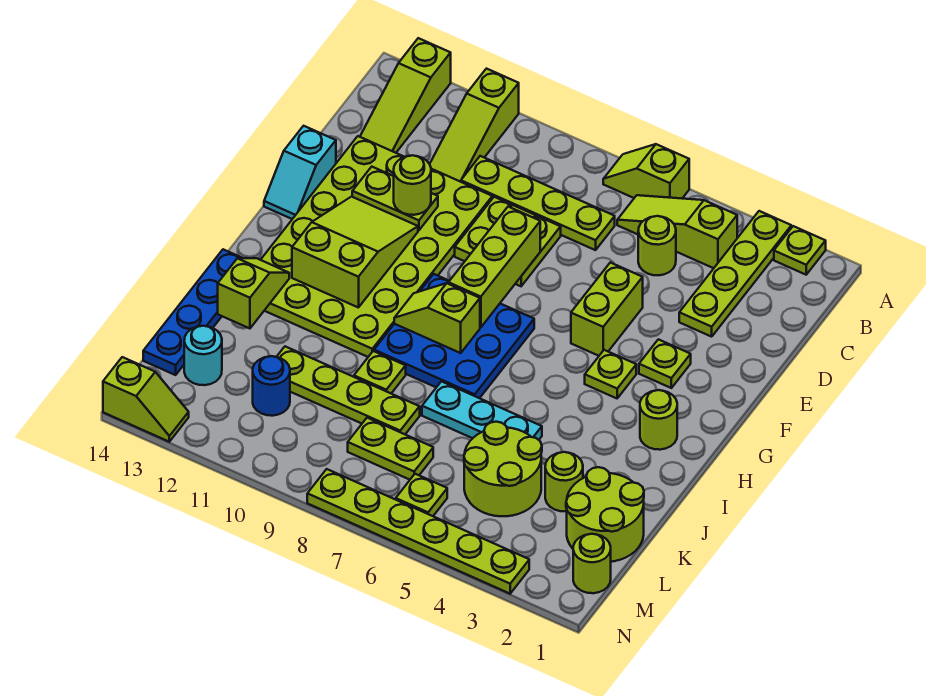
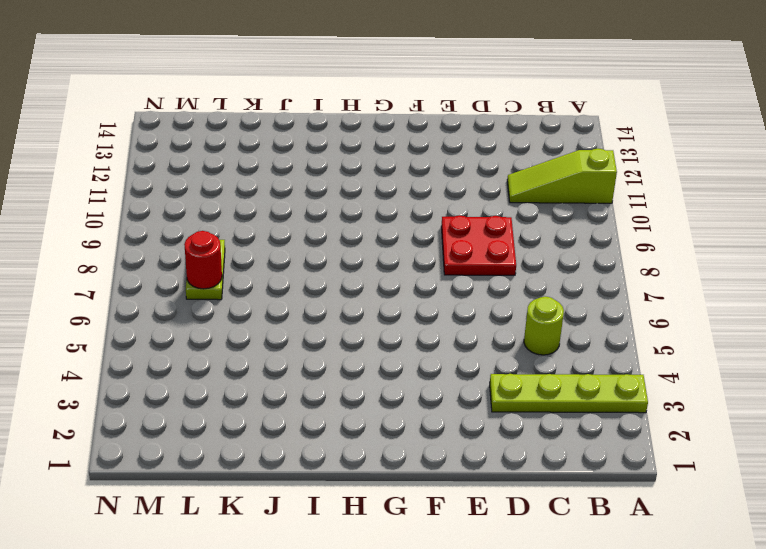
red plate D8:E9 level 1 -> lime plate D8:E9 level 1
red round brick L7 level 2 -> none
none -> lime plate A2 level 1
none -> lime slope A6:A7 level 1 top 6
none -> lime slope A13:C13 level 1 top A
none -> lime slope B4:B6 level 1 top 4

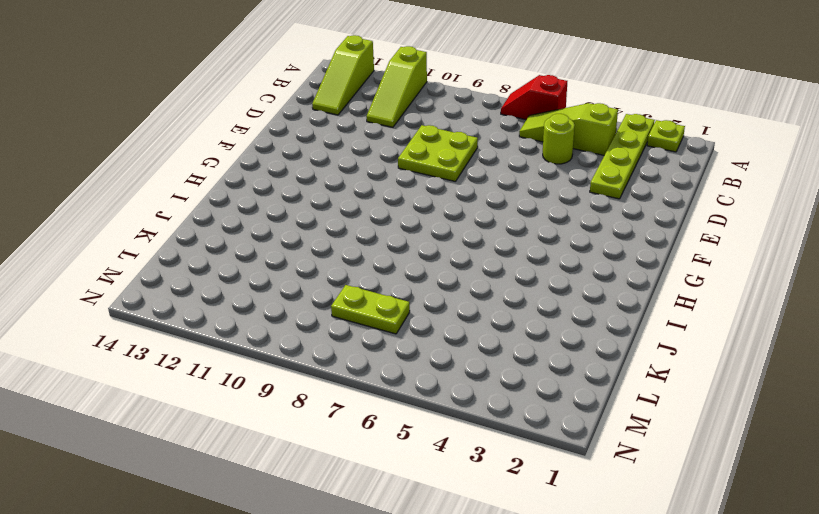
red slope A6:A7 level 1 top 6 -> lime slope A6:A7 level 1 top 6
none -> lime plate C7:C10 level 1
none -> lime plate D10:I13 level 1
none -> lime brick E5:F5 level 1
none -> cyan slope E14:F14 level 1 top E

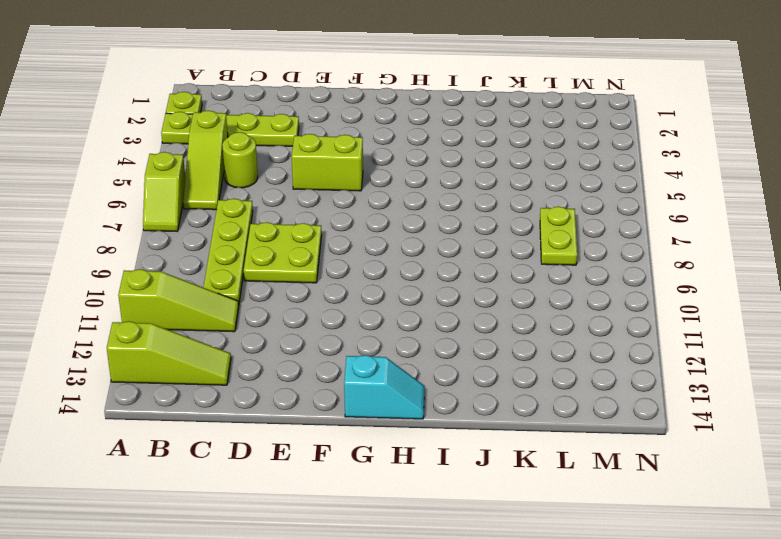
cyan slope G14:H14 level 1 top G -> cyan slope E14:F14 level 1 top E
none -> lime plate D10:I13 level 1
none -> lime plate F3 level 1
none -> lime plate G4 level 1
none -> blue plate G7:I9 level 1

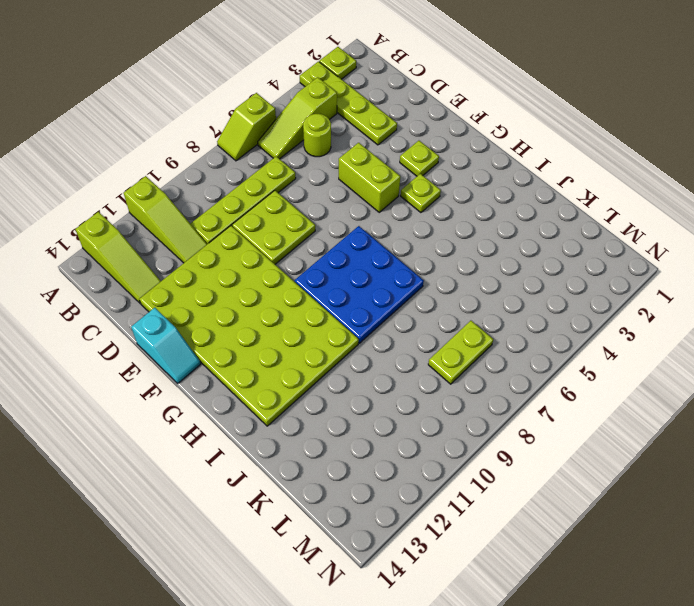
none -> lime round brick H2 level 1
none -> blue plate I14:L14 level 1
none -> cyan plate J5:J7 level 1
none -> lime plate J9 level 1

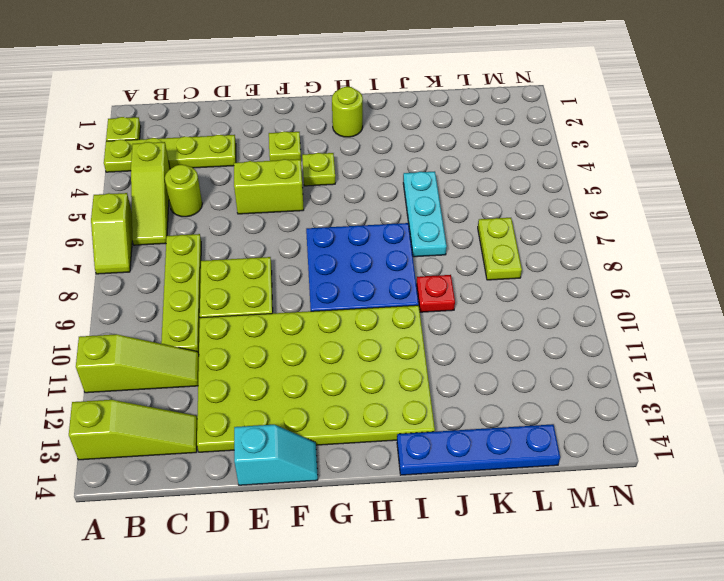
red plate J9 level 1 -> lime plate J9 level 1
none -> lime round brick K1:L2 level 1
none -> lime round brick K3 level 1
none -> lime round brick K4:L5 level 1
none -> lime plate K8:K11 level 1

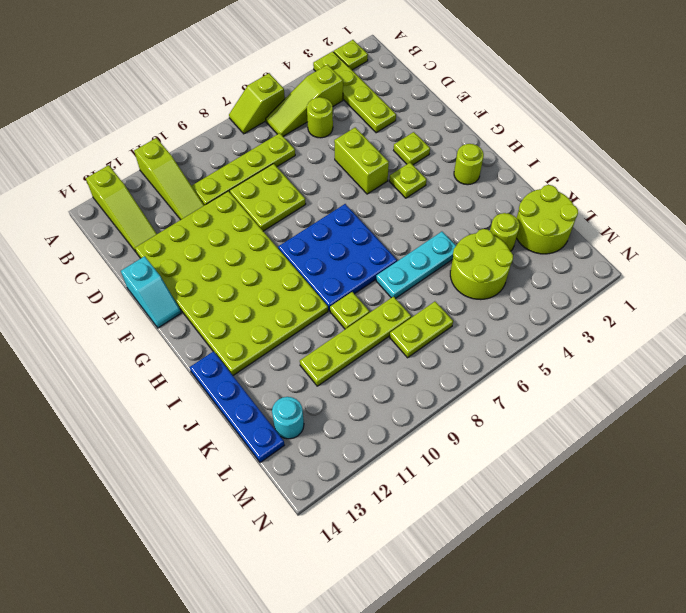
none -> blue round brick L11 level 1
none -> lime round brick M1 level 1
none -> lime plate M6 level 1
none -> lime plate N3:N8 level 1

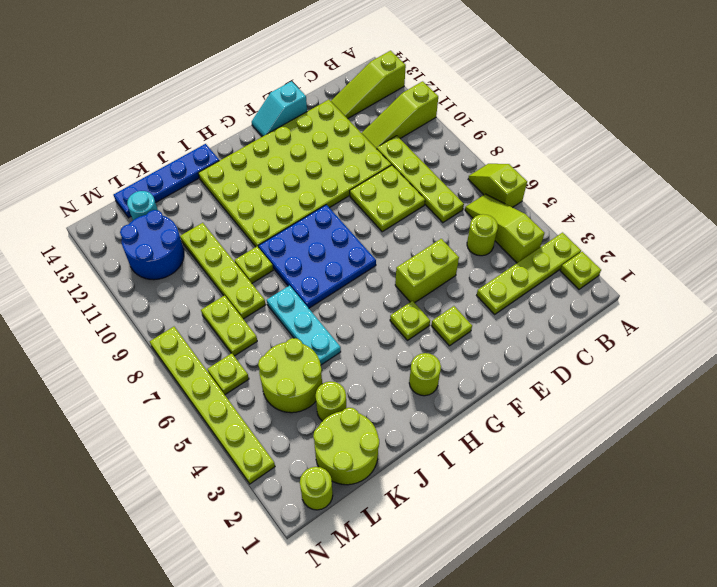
blue round brick L11:M12 level 1 -> blue round brick L11 level 1
none -> lime slope N13:N14 level 1 top 14
none -> lime brick E8:G8 level 2
none -> lime plate E11:E12 level 2
none -> lime slope F11:H12 level 2 top H

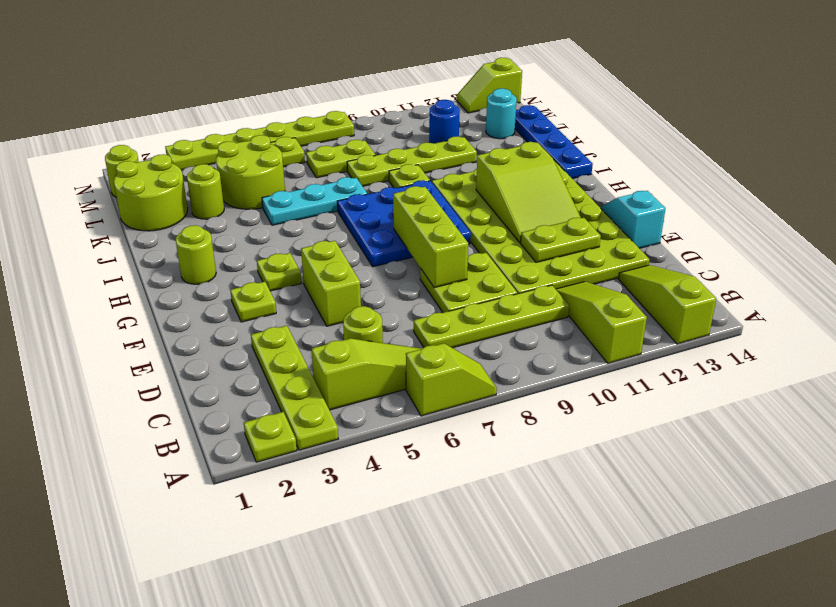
none -> lime slope H8:H9 level 2 top 8
none -> lime slope I13:J13 level 2 top J
none -> lime round brick E11 level 3

